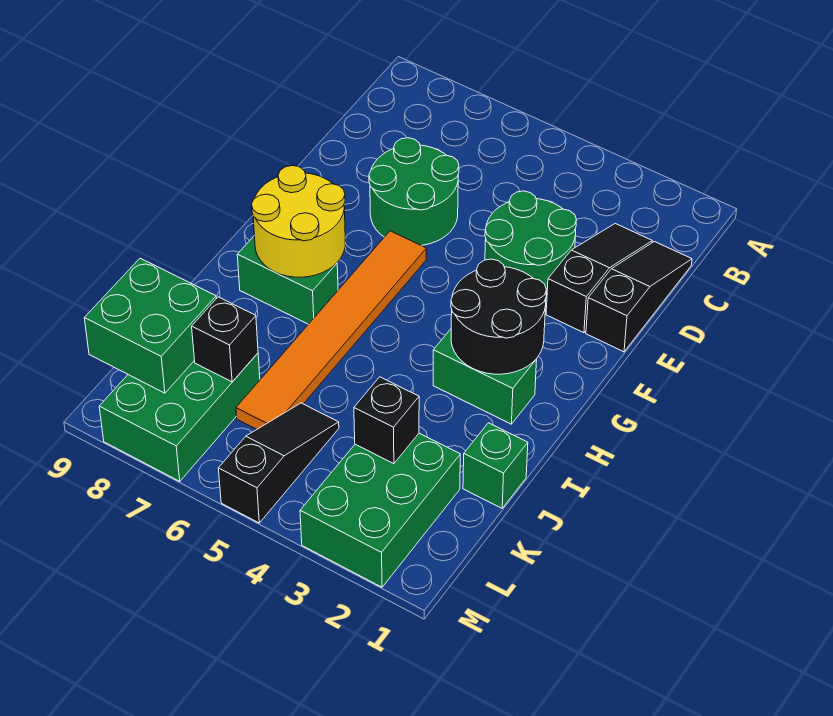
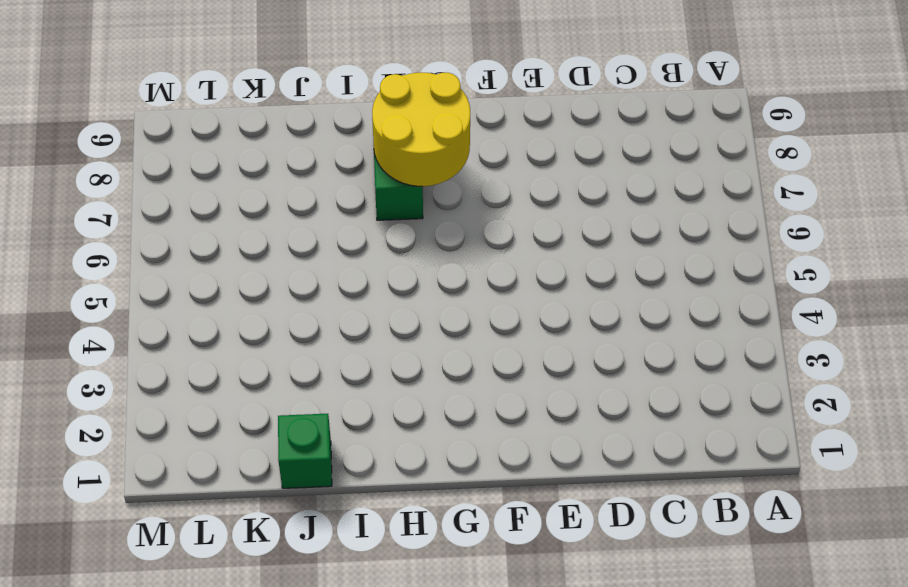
none -> black slope C1:E1 level 1 top E
none -> black slope C2:E2 level 1 top E
none -> green round brick D3:E4 level 1

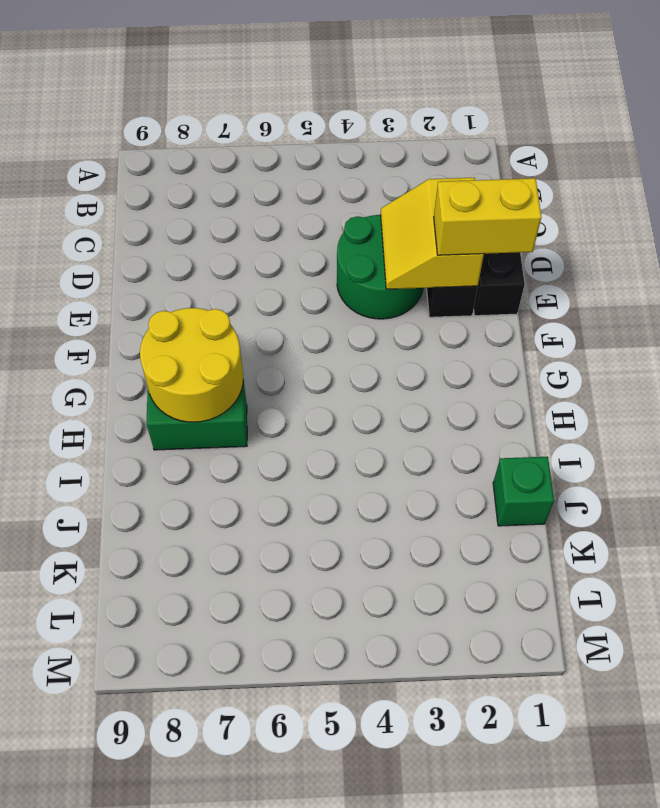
yellow slope D2:E3 level 2 top 2 -> none
yellow brick E1:E2 level 3 -> none
none -> green round brick D6:E7 level 1
none -> orange tile F6:K6 level 1
none -> green brick H2:H3 level 1

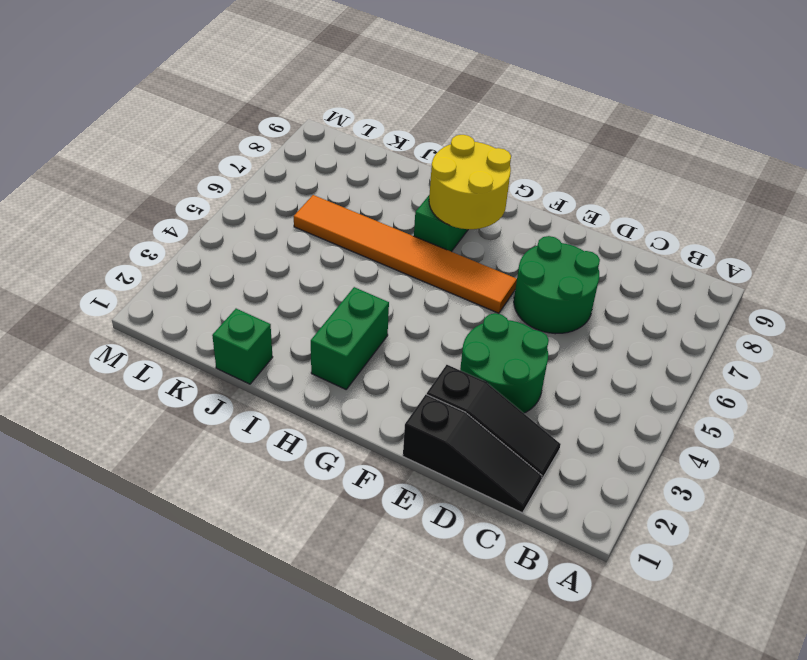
none -> green brick K2:M3 level 1
none -> black slope K5:M5 level 1 top M
none -> green brick K7:M8 level 1

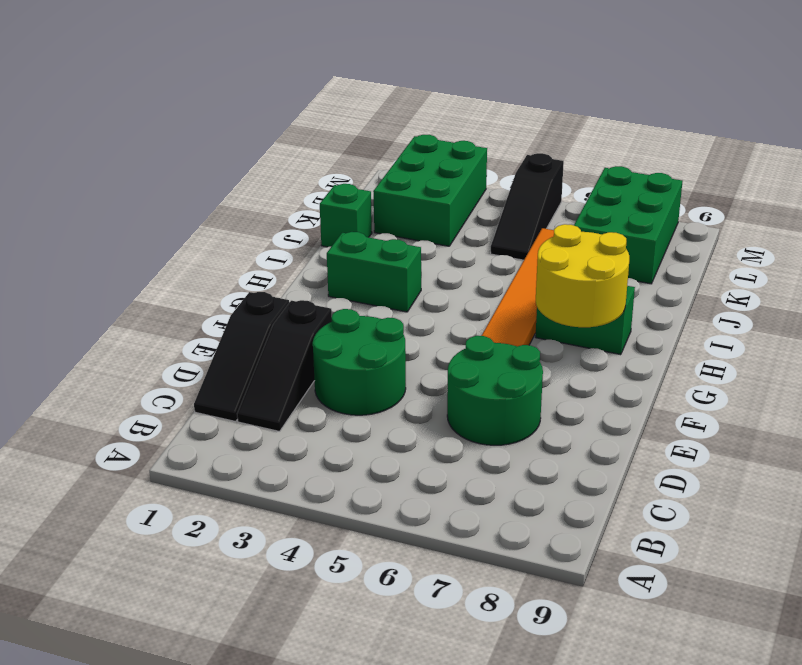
none -> black round brick G2:H3 level 2
none -> black brick K3 level 2
none -> black brick K7 level 2

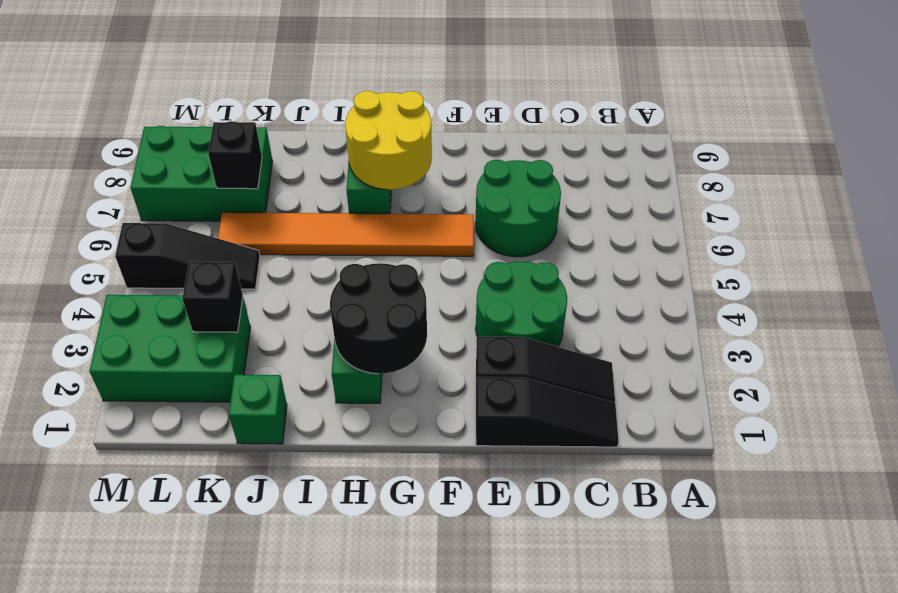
none -> green brick K8:L9 level 2

